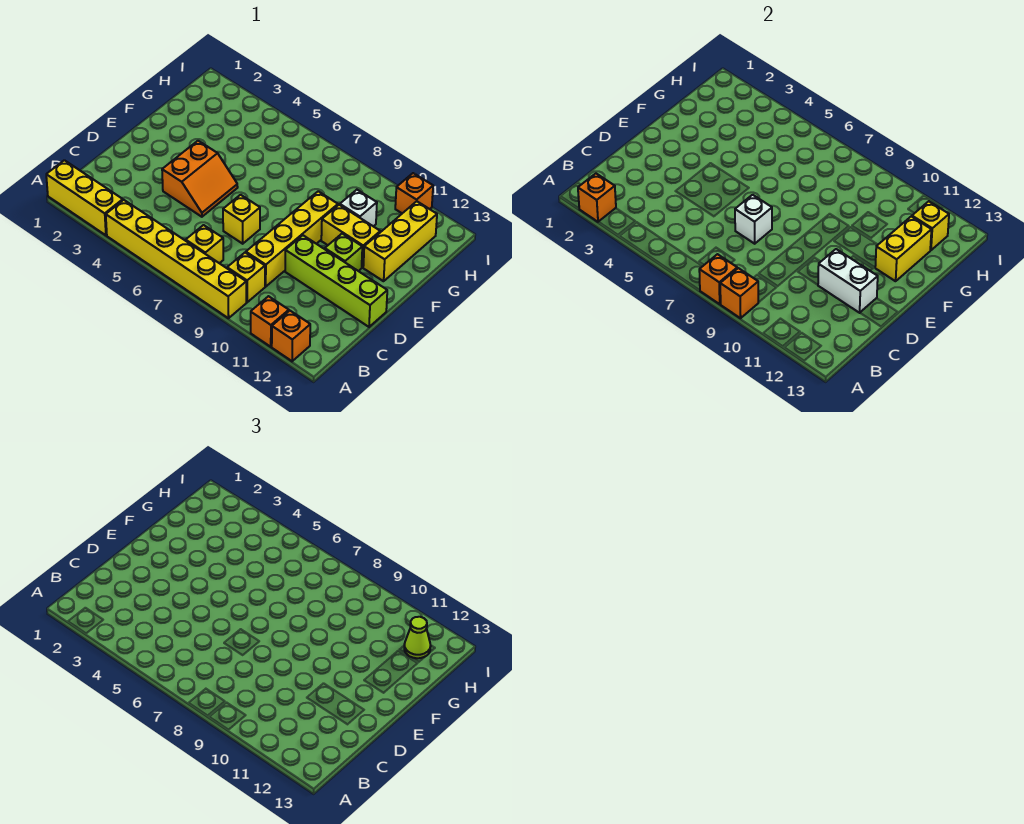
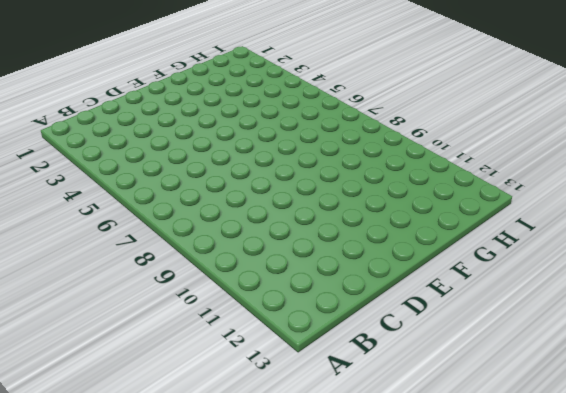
none -> yellow brick A1:A3 level 1
none -> yellow brick A4:A9 level 1
none -> orange brick A11 level 1

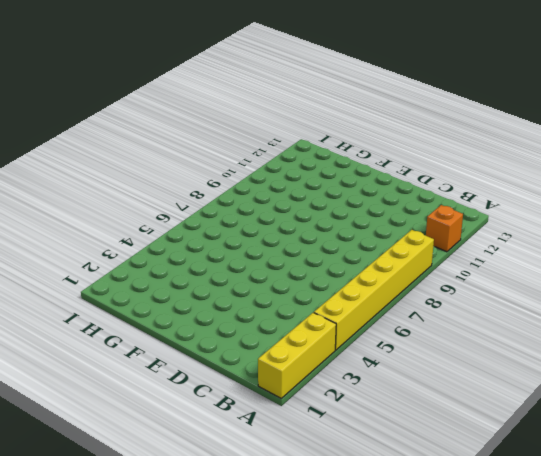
none -> orange brick A12 level 1
none -> yellow brick B7 level 1
none -> yellow brick B9 level 1

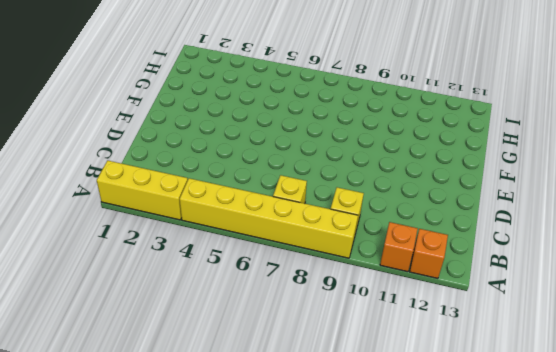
none -> yellow brick C9:F9 level 1
none -> orange slope D4:E5 level 1 top 4
none -> yellow brick D7 level 1

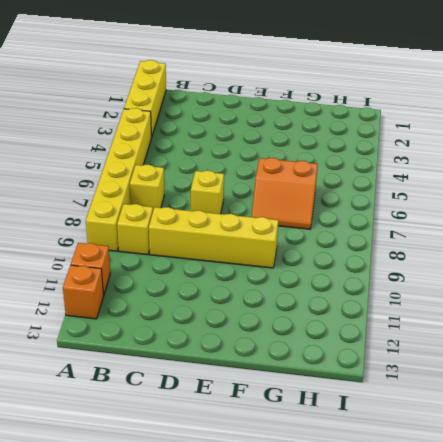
orange slope F6:G7 level 1 top 6 -> orange slope D4:E5 level 1 top 4
none -> lime brick D10:D13 level 1
none -> lime brick E11 level 1
none -> yellow brick F10:F11 level 1

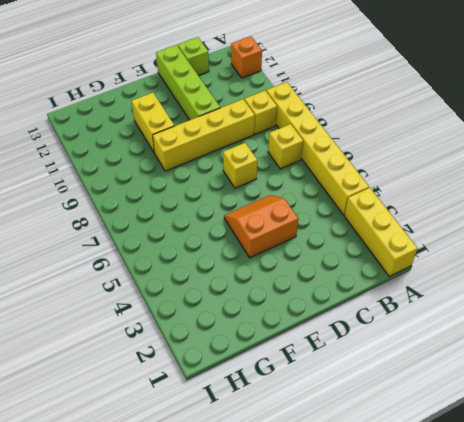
lime brick C13 level 1 -> lime brick E11 level 1
none -> orange brick A11 level 1
none -> yellow brick F12:H12 level 1
none -> white brick G10 level 1

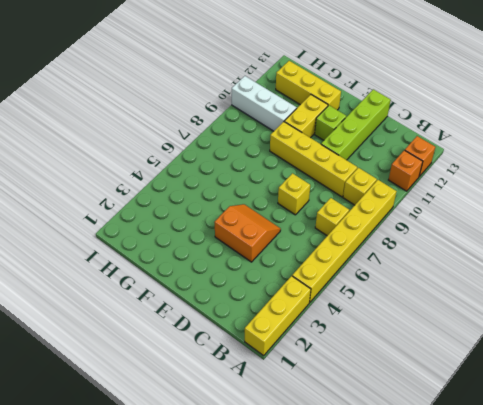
white brick G10:I10 level 1 -> white brick G10 level 1
none -> orange brick I11 level 1
none -> orange brick A2 level 2
none -> orange brick A8 level 2

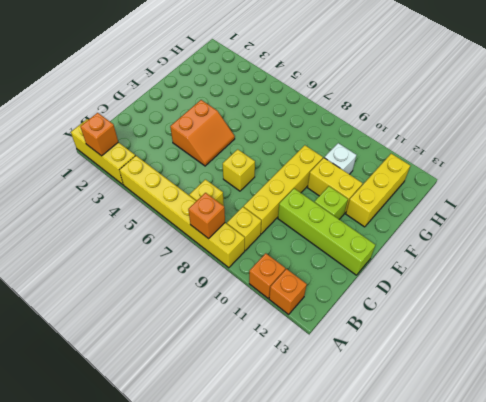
none -> orange brick I11 level 1
none -> orange brick A9 level 2
none -> white brick D7 level 2

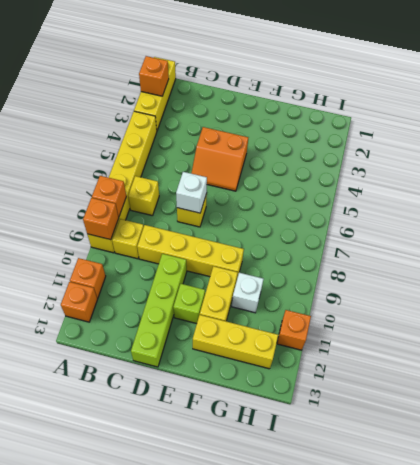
none -> white brick D11:D12 level 2
none -> yellow brick F12:G12 level 2
none -> yellow brick H12 level 2

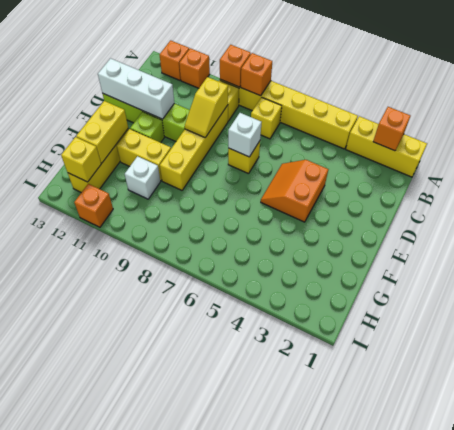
yellow slope C9:D9 level 2 top C -> none
white brick D11:D13 level 2 -> white brick D11:D12 level 2
none -> lime cone H12 level 3

